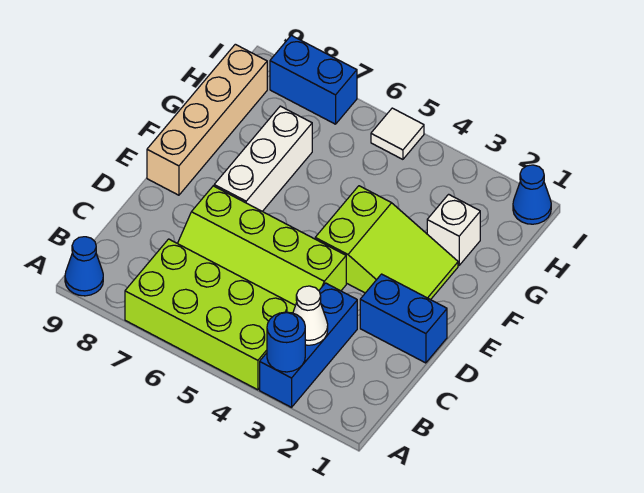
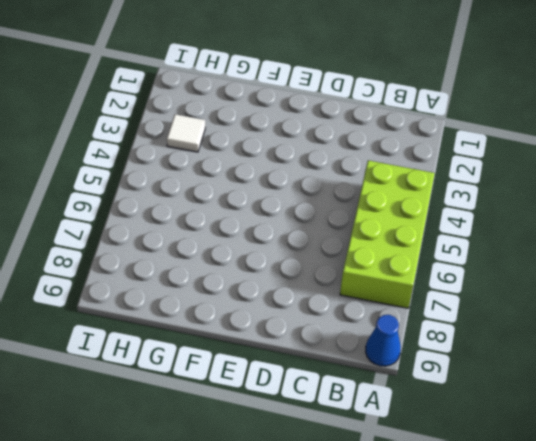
white tile H3 level 1 -> white tile I5 level 1
none -> blue brick A3:C3 level 1
none -> lime slope C4:D7 level 1 top D
none -> blue brick D1:D2 level 1

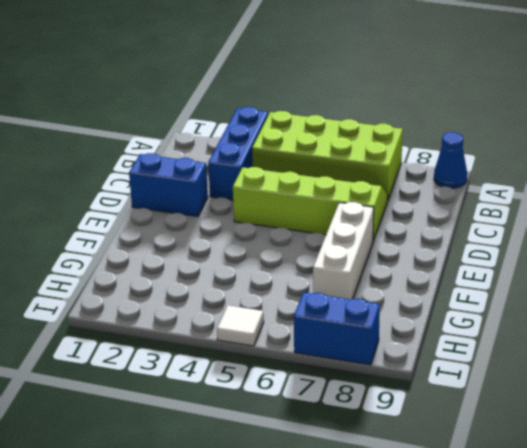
none -> lime slope E2:F4 level 1 top 4
none -> tan brick E9:H9 level 1
none -> white brick G2 level 1

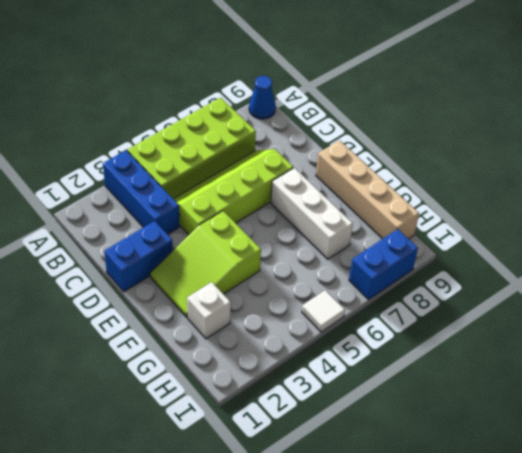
none -> blue cone I1 level 1
none -> blue round brick A3 level 2
none -> white cone B3 level 2

